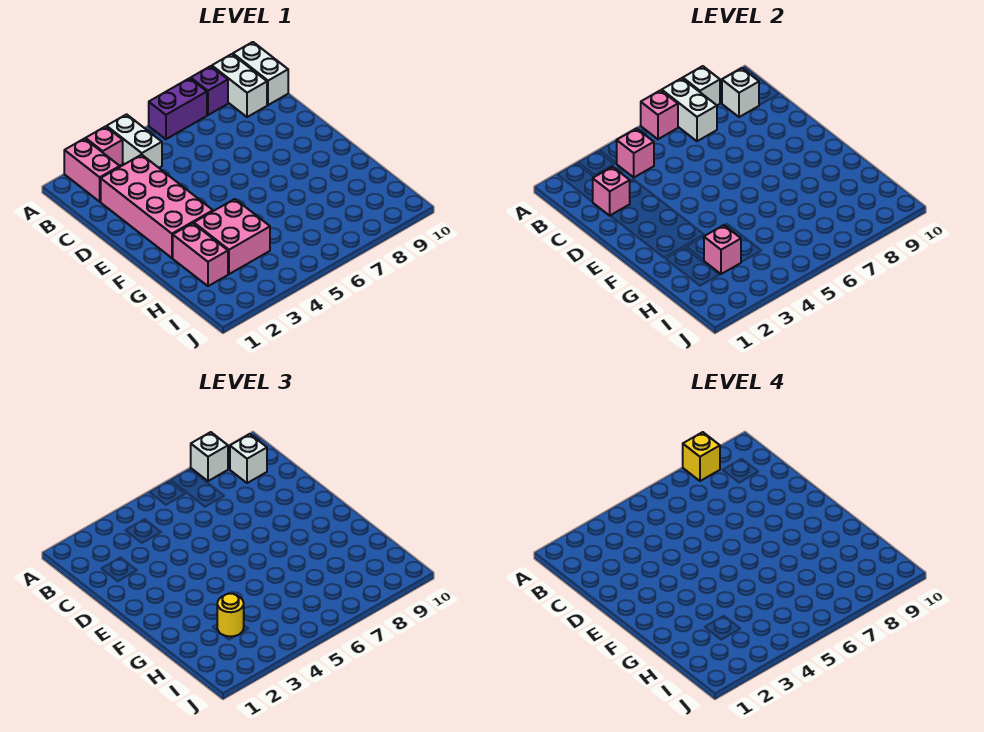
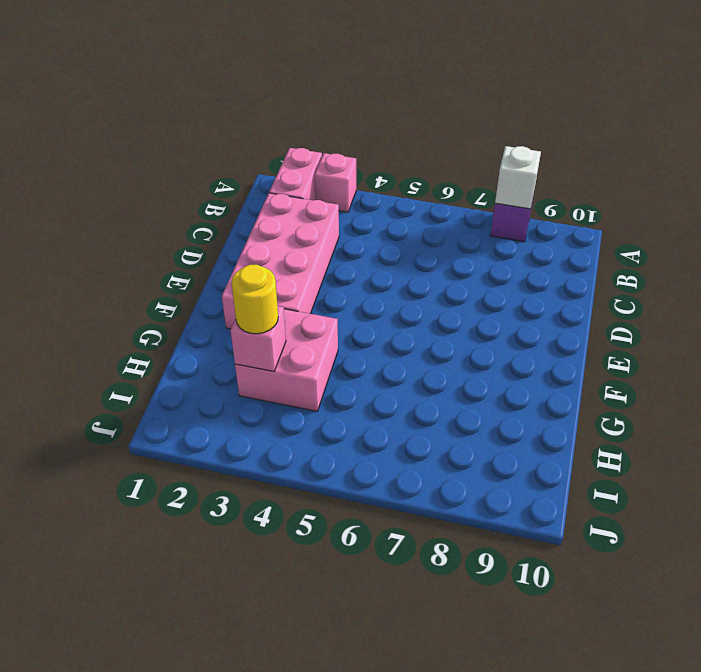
none -> white brick A4:B4 level 1
none -> purple brick A6:A7 level 1
none -> white brick A9:B9 level 1

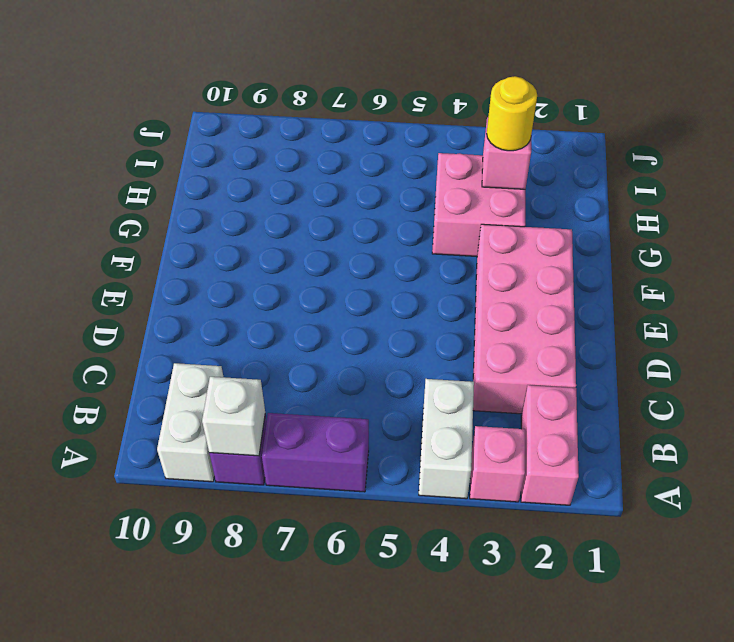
none -> white brick A10:B10 level 1
none -> pink brick G2:H2 level 1
none -> pink brick A6 level 2

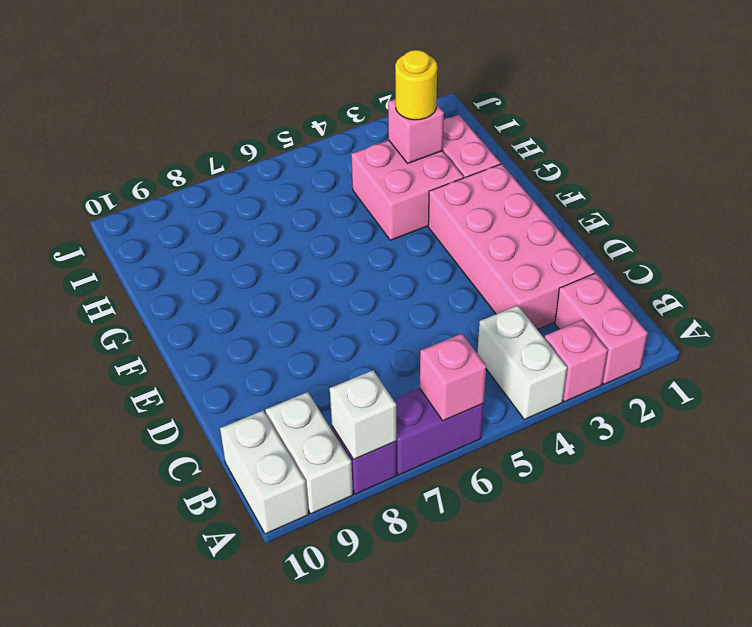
none -> white brick A7:B7 level 2
none -> pink brick B4 level 2
none -> white brick B9 level 2

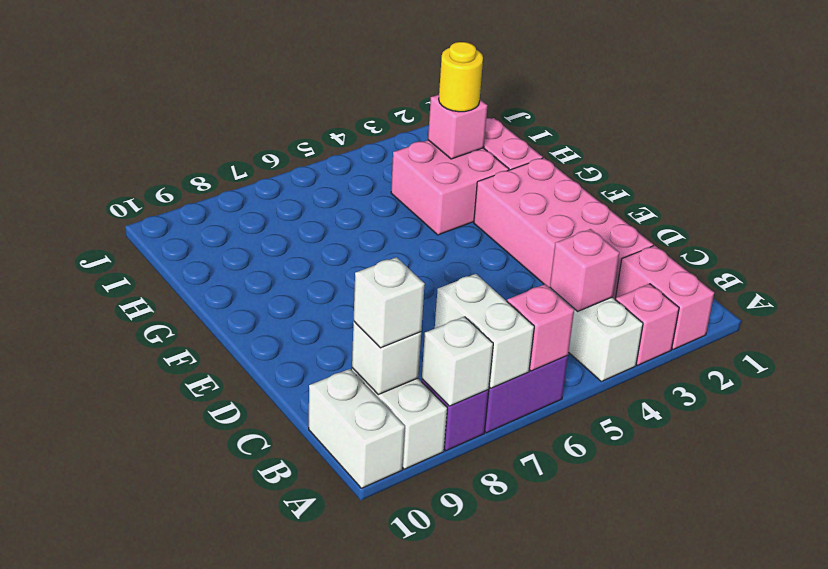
none -> pink brick C2 level 2
none -> white brick A8 level 3
none -> yellow brick A8 level 4

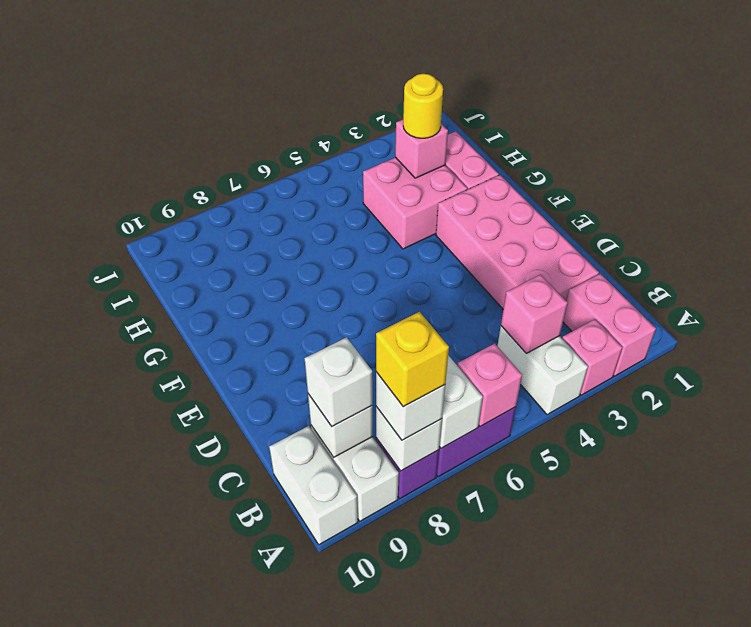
none -> pink brick C2 level 2

